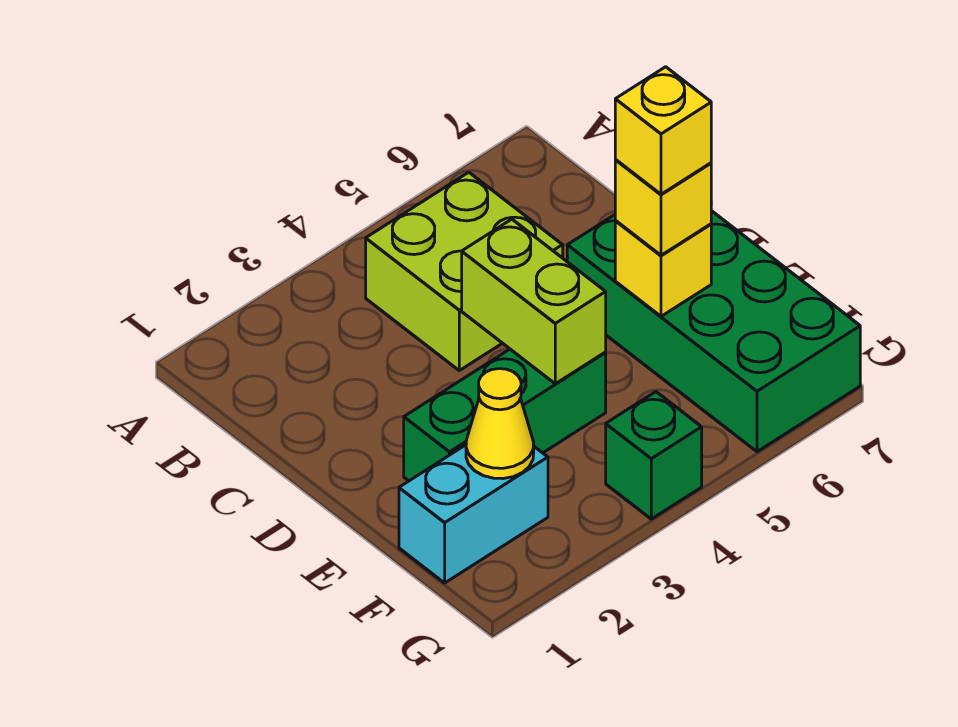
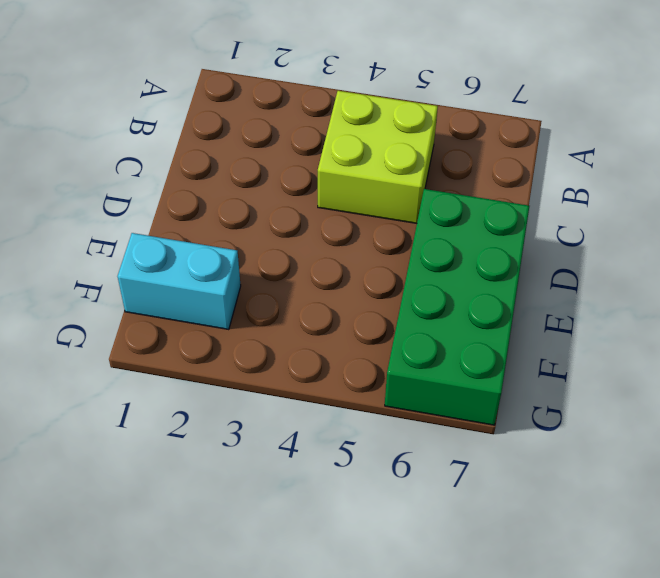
none -> green brick E2:E4 level 1
none -> green brick G4 level 1

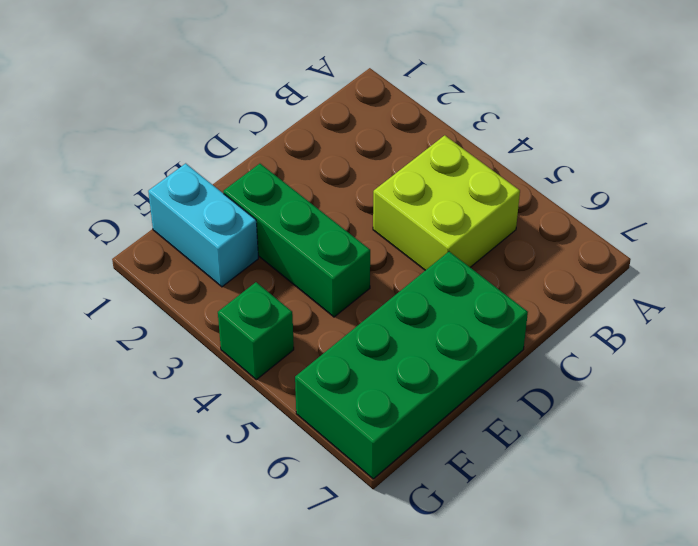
none -> lime brick D4:E4 level 2
none -> yellow brick E6 level 2

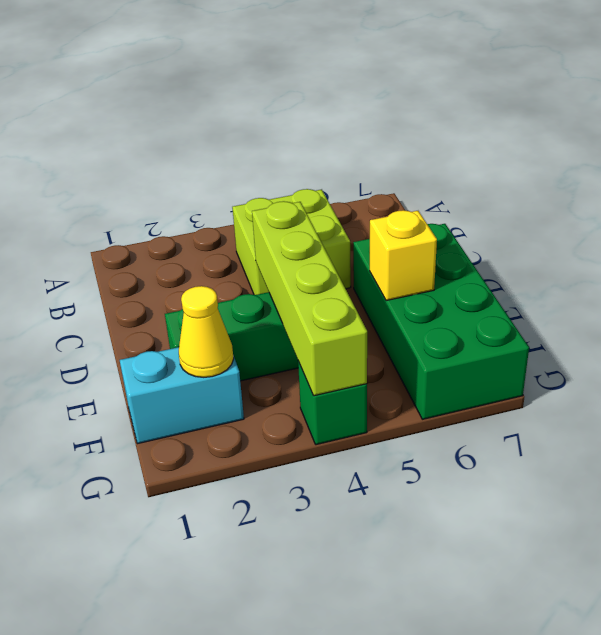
lime brick D4:G4 level 2 -> lime brick D4:E4 level 2
none -> yellow brick E6 level 3
none -> yellow brick E6 level 4

